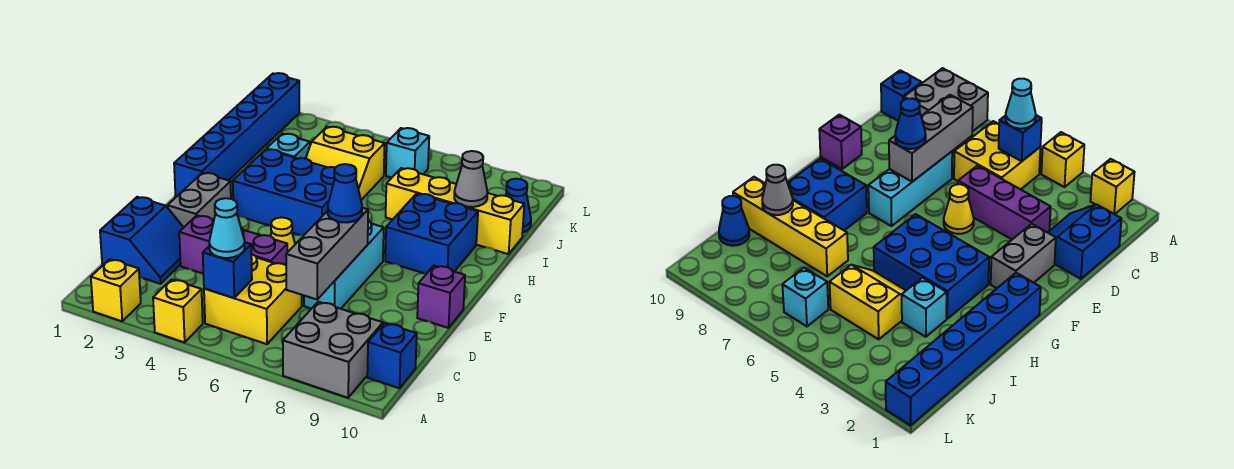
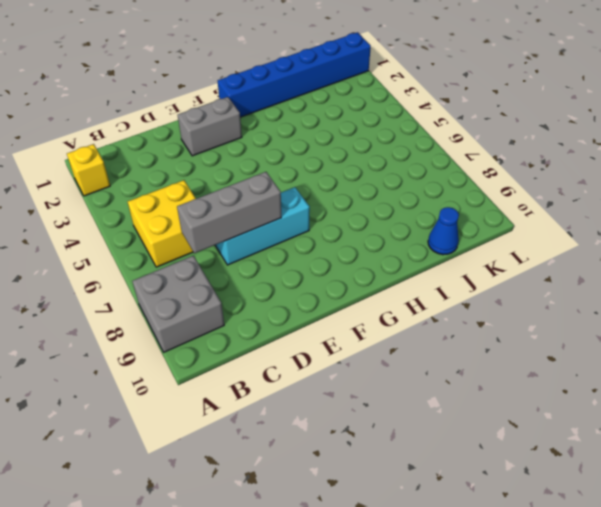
none -> yellow brick A4 level 1
none -> blue brick B10 level 1
none -> blue slope C1:D2 level 1 top 1

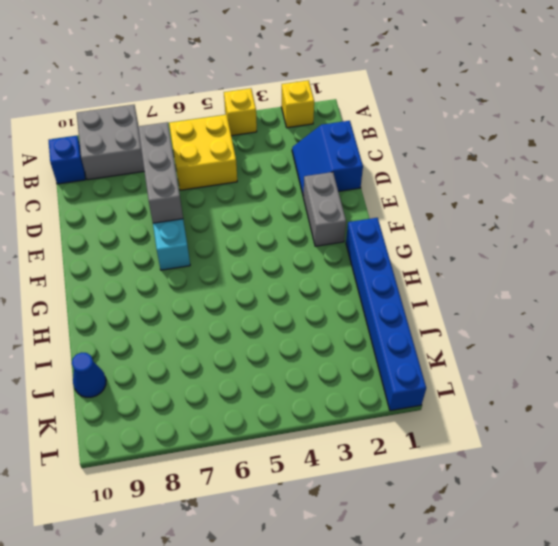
none -> purple brick D3:D5 level 1
none -> yellow cone E5 level 1
none -> purple brick E10 level 1

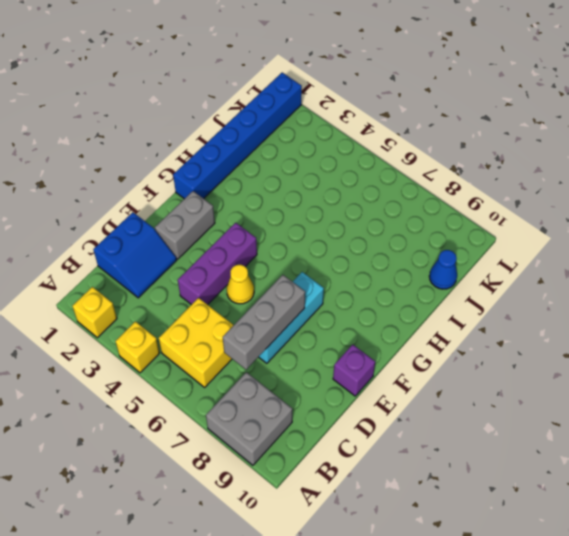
purple brick D4:F4 level 1 -> purple brick D3:D5 level 1
none -> blue brick B10 level 1
none -> blue brick G3:H5 level 1
none -> blue brick G8:H9 level 1

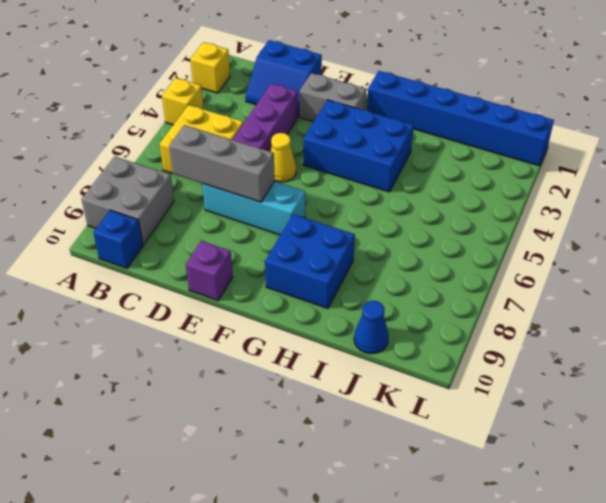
blue brick F3:H4 level 1 -> blue brick G3:H5 level 1
none -> cyan brick I3 level 1
none -> yellow slope I4:J5 level 1 top J
none -> yellow brick I7:I10 level 1

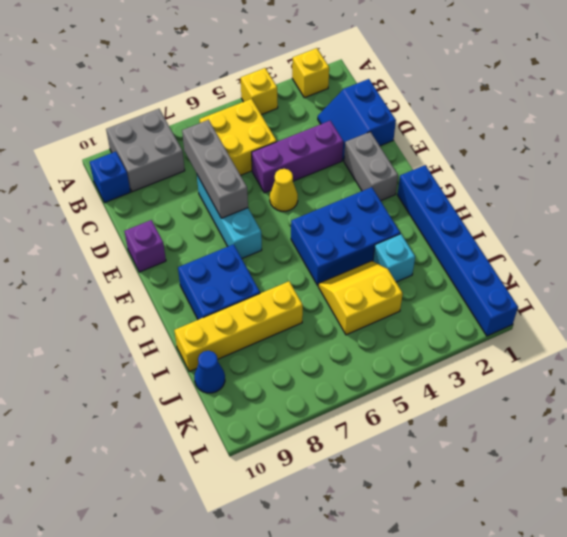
none -> cyan brick K6 level 1
none -> blue brick B5 level 2
none -> grey cone I9 level 2

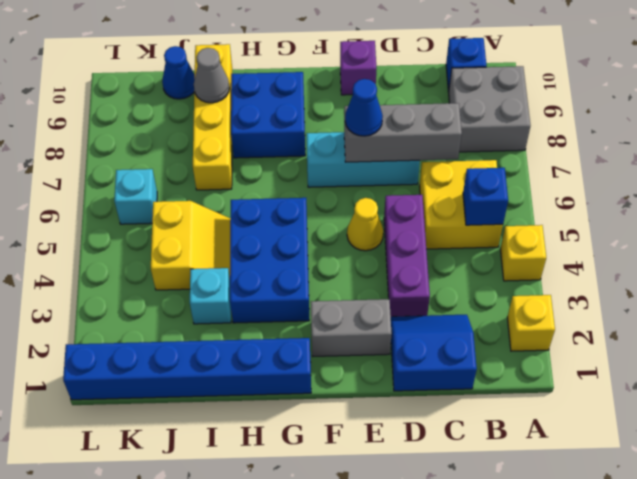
none -> cyan cone B5 level 3

